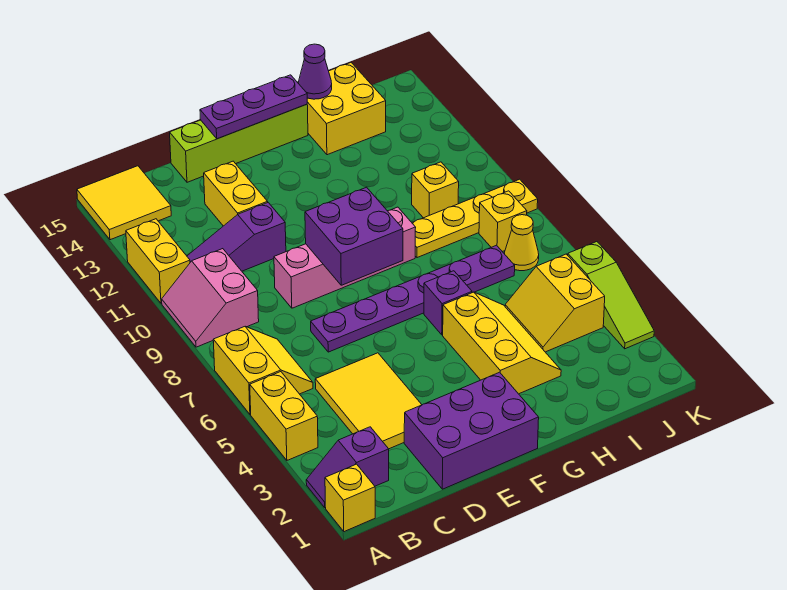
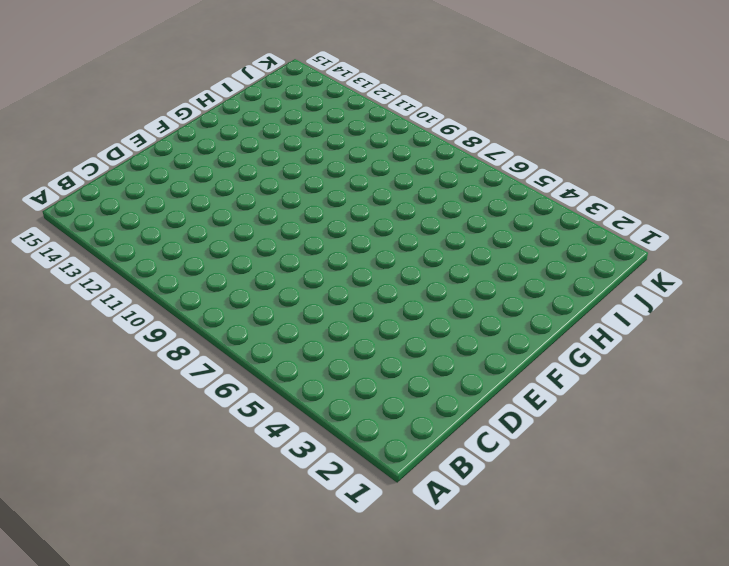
none -> yellow brick A1 level 1
none -> purple slope A2:B2 level 1 top B
none -> yellow brick A4:A5 level 1

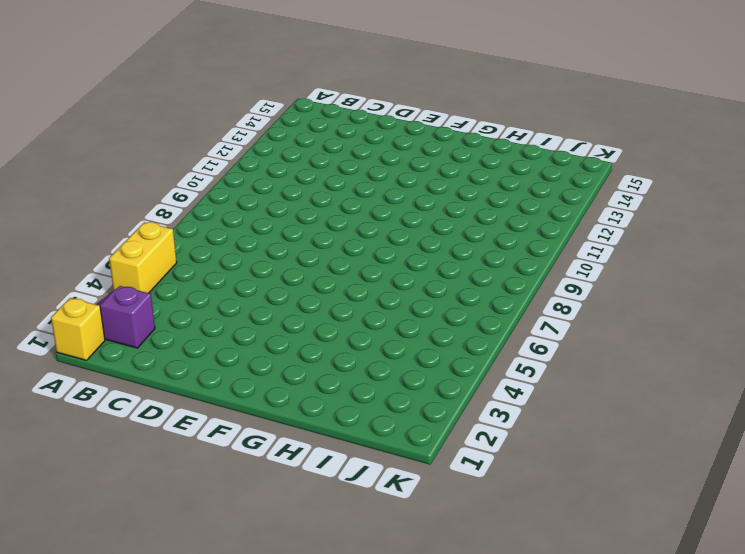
none -> yellow slope A6:B7 level 1 top A
none -> pink slope A9:B10 level 1 top B
none -> yellow brick A11:A12 level 1

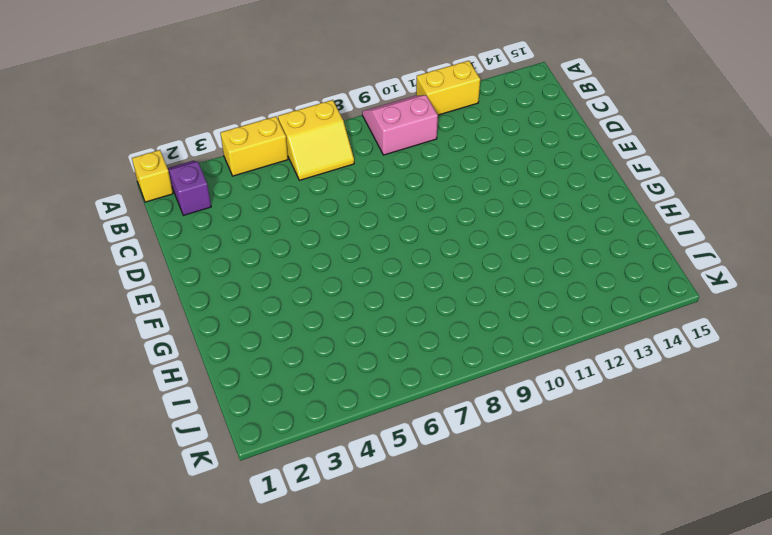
none -> yellow tile A14:B15 level 1
none -> purple slope B11:D11 level 1 top D
none -> yellow tile C3:D5 level 1

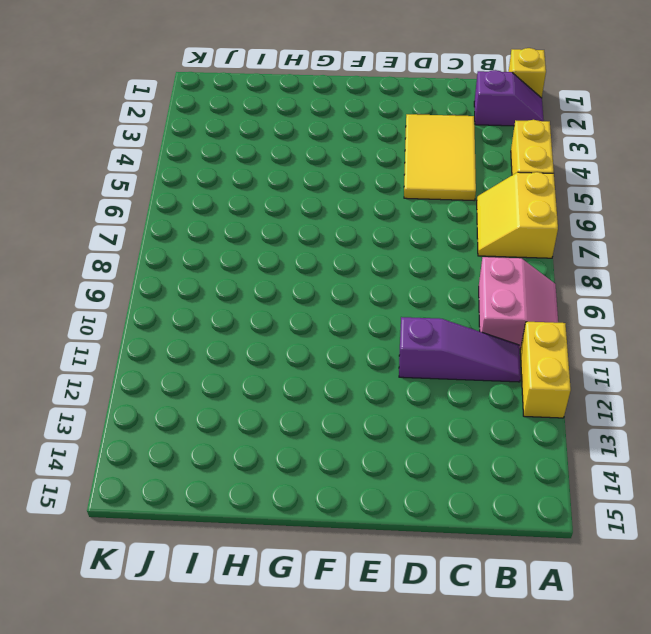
none -> yellow tile A14:B15 level 1
none -> purple brick D1:F2 level 1
none -> purple plate D7:I7 level 1

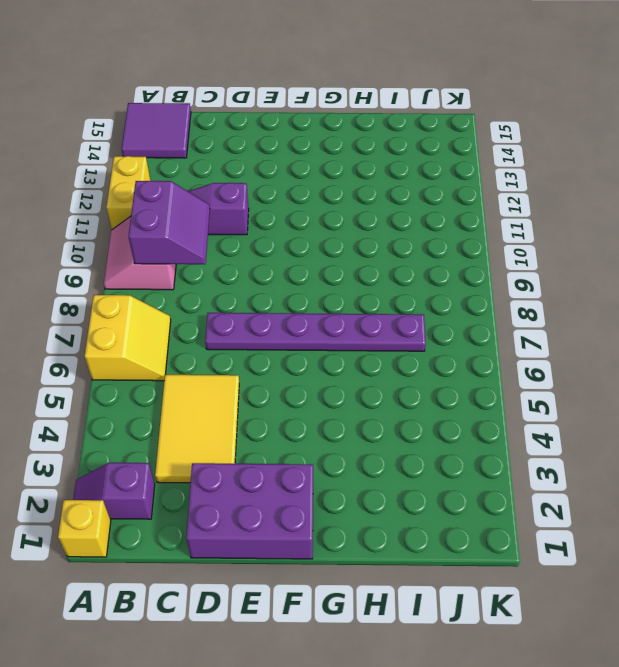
purple tile A14:B15 level 1 -> yellow tile A14:B15 level 1
purple slope B9:C10 level 2 top B -> none
none -> yellow brick A4:A5 level 1
none -> pink brick D9:G9 level 1
none -> yellow brick D12:D13 level 1

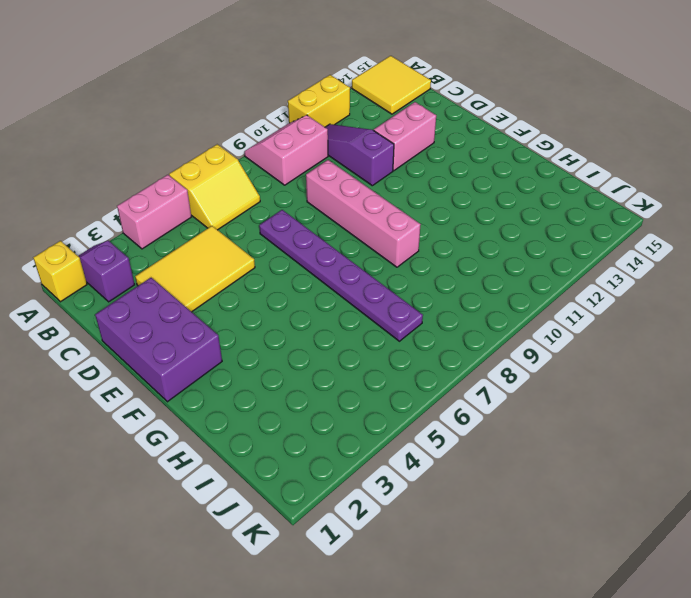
pink brick A4:A5 level 1 -> yellow brick A4:A5 level 1
pink brick D12:D13 level 1 -> yellow brick D12:D13 level 1
none -> lime brick D15:G15 level 1
none -> yellow slope G3:H5 level 1 top G
none -> purple brick G6 level 1

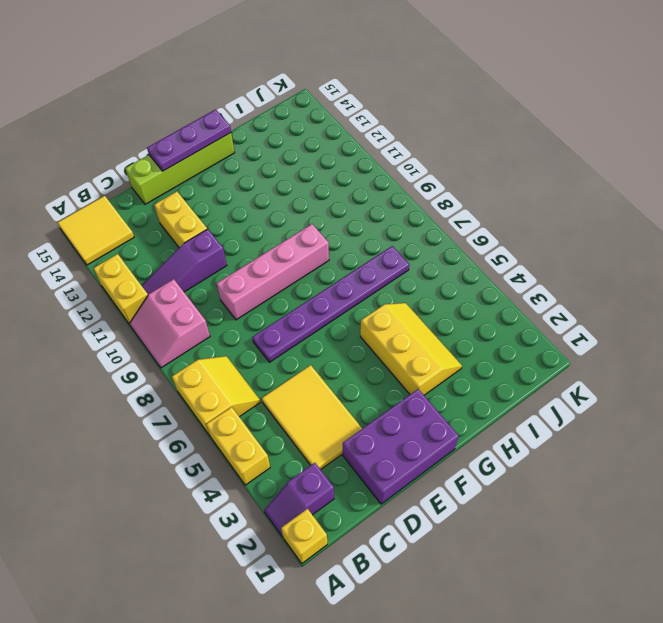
none -> purple brick G6 level 1
none -> yellow plate H9:K9 level 1
none -> yellow brick H14:I15 level 1

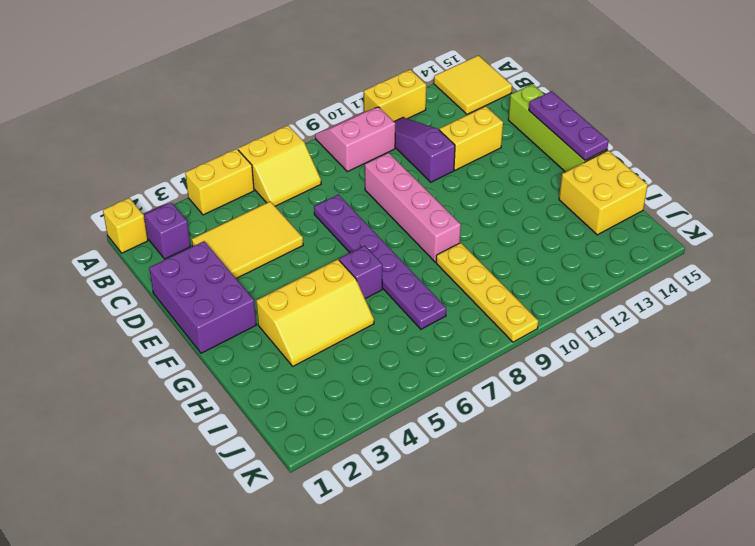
none -> yellow slope I4:J5 level 1 top J
none -> yellow brick I10 level 1
none -> yellow cone J7 level 1

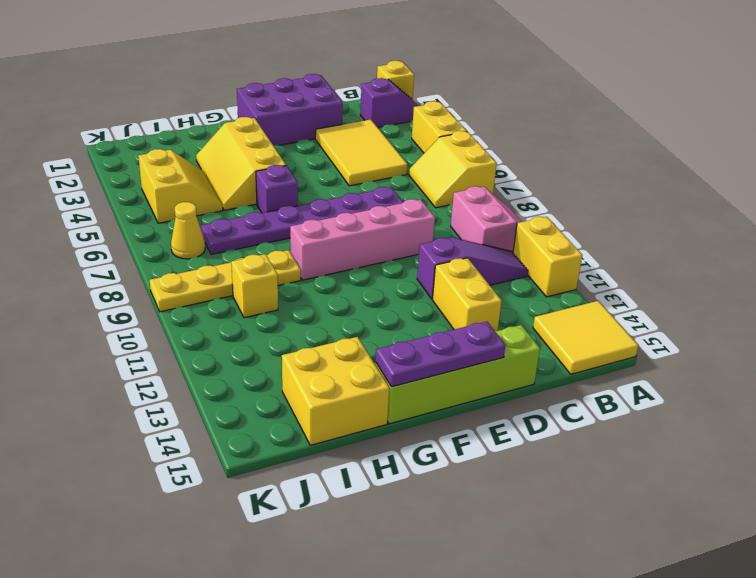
none -> yellow brick J8 level 1
none -> lime slope K3:K5 level 1 top 5
none -> purple brick E8:F9 level 2

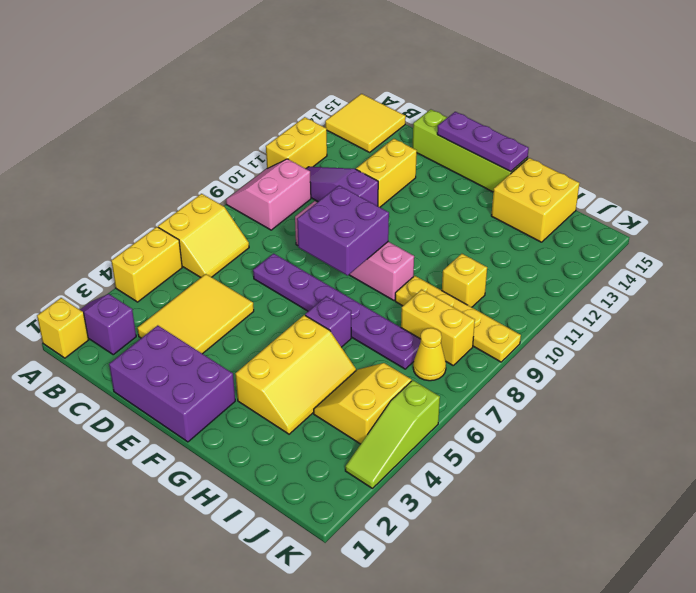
yellow brick I8:J8 level 1 -> yellow brick J8 level 1
none -> purple cone H15 level 2

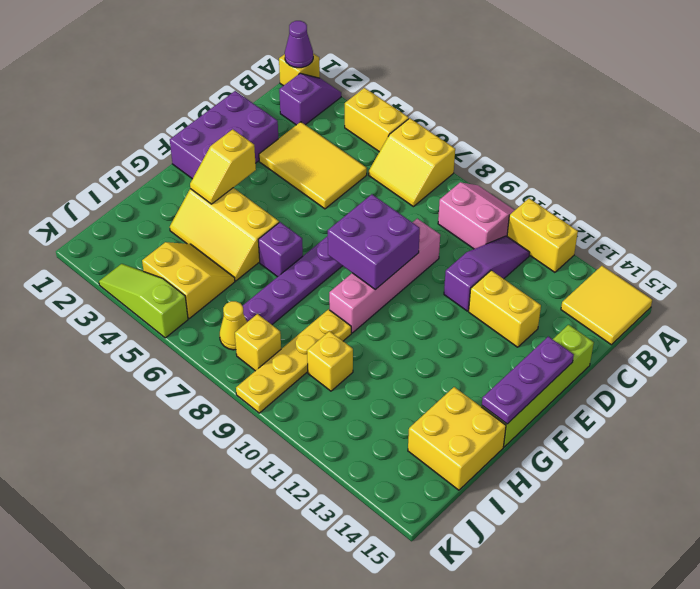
purple cone A1 level 2 -> purple cone H15 level 2
yellow slope F3:G3 level 2 top F -> none

